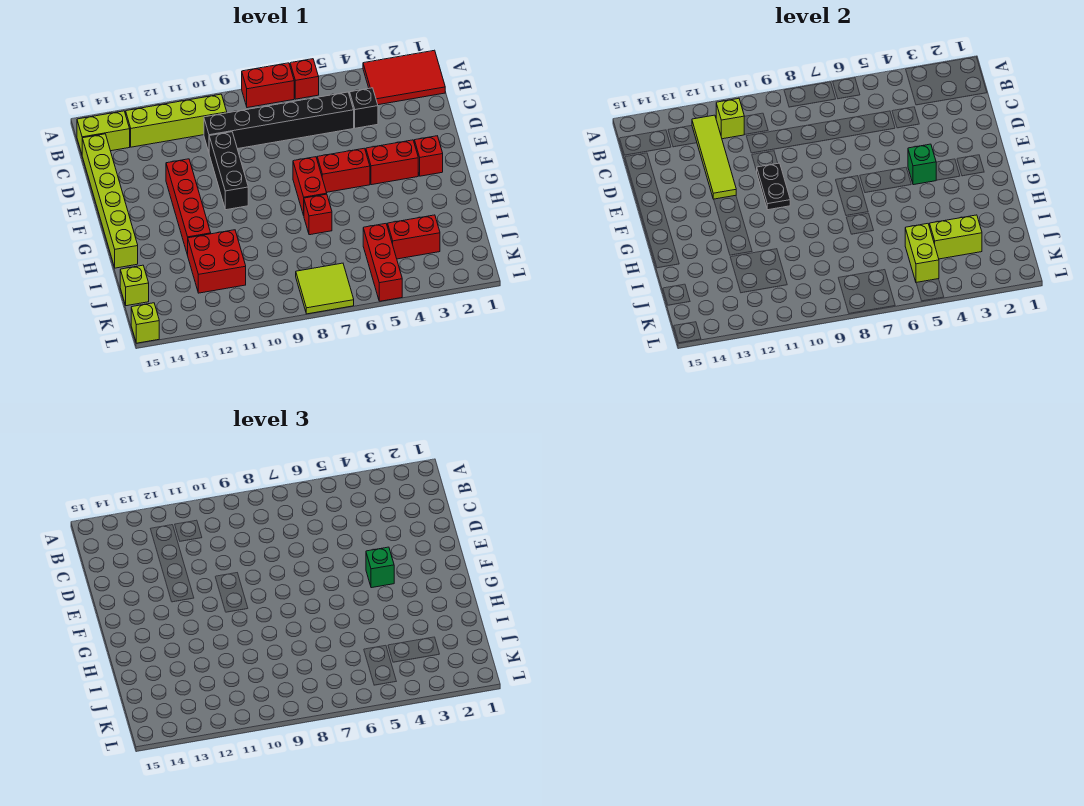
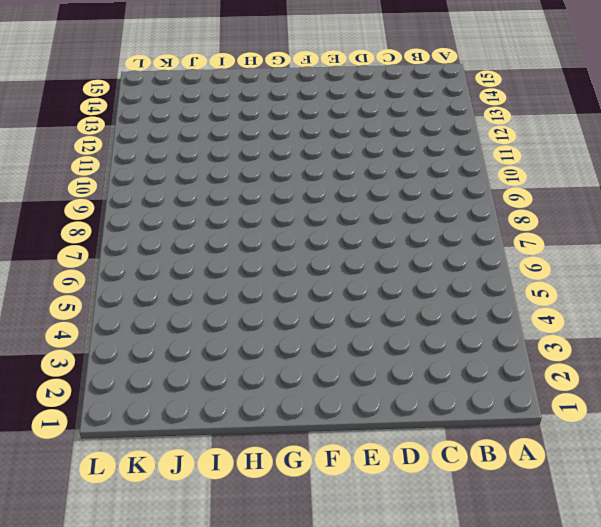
none -> red tile A1:B3 level 1
none -> red brick A6 level 1
none -> red brick A7:A8 level 1

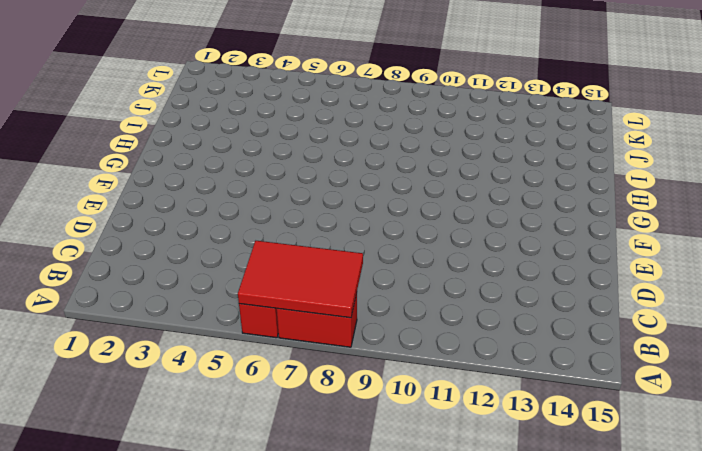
red tile A6:B8 level 2 -> red tile A1:B3 level 1
none -> lime brick B10:B13 level 1
none -> lime brick B14:B15 level 1
none -> black brick C4 level 1

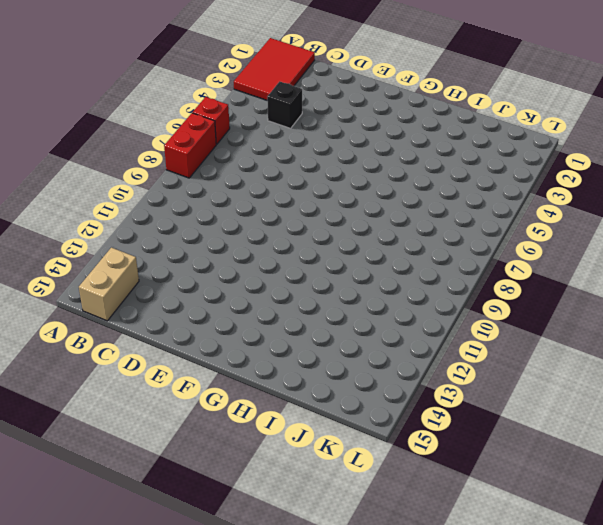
tan brick B14:B15 level 1 -> lime brick B14:B15 level 1
none -> lime brick B10:B13 level 1
none -> black brick C5:C10 level 1
none -> lime brick C15:H15 level 1

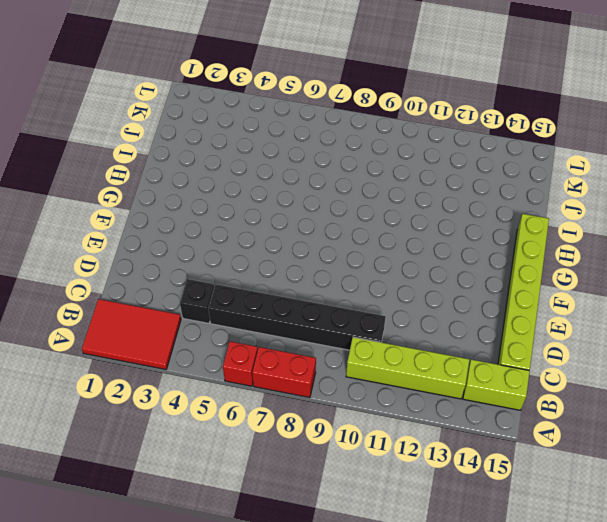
none -> black brick D10:F10 level 1
none -> red brick E12:H12 level 1
none -> red brick F2 level 1

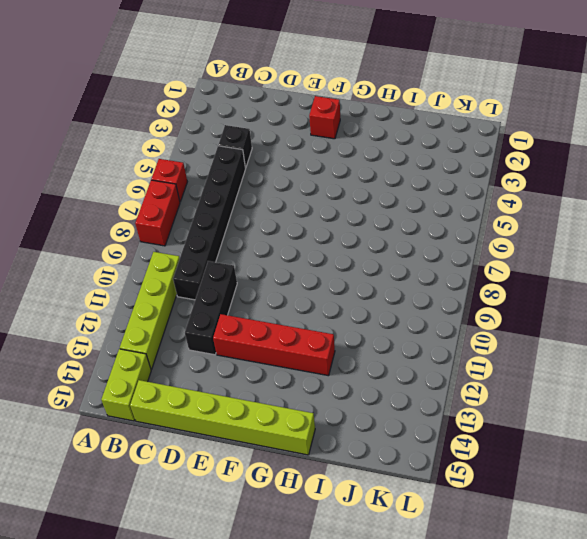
black brick D10:D12 level 1 -> black brick D10:F10 level 1
none -> red tile A1:B3 level 1
none -> red brick F3:F4 level 1
none -> red brick F5:F6 level 1

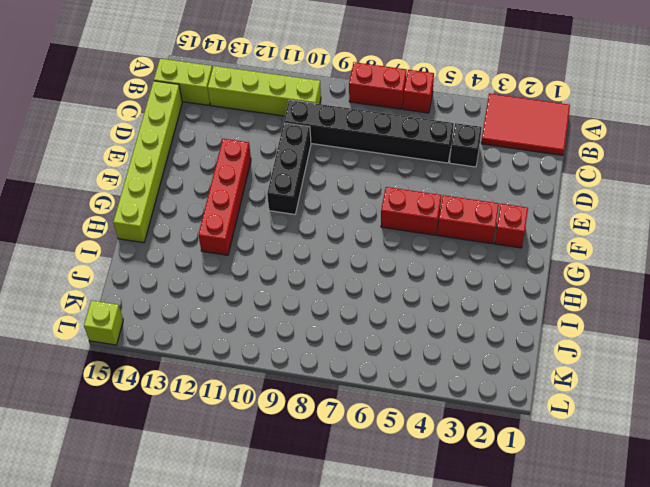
none -> red brick F7:G7 level 1
none -> red brick H7 level 1
none -> red brick I11:J12 level 1

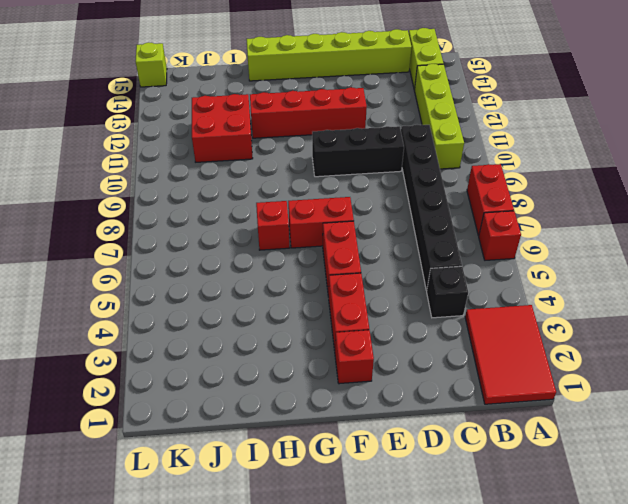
none -> red brick J3:J4 level 1
none -> red brick J5:L5 level 1
none -> lime brick J15 level 1

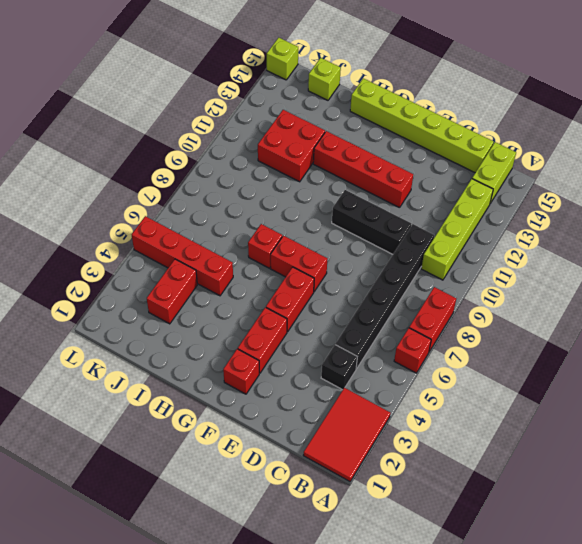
red brick I5:L5 level 1 -> red brick J5:L5 level 1
none -> lime tile K7:L8 level 1
none -> lime brick B11 level 2
none -> lime tile B12:E12 level 2

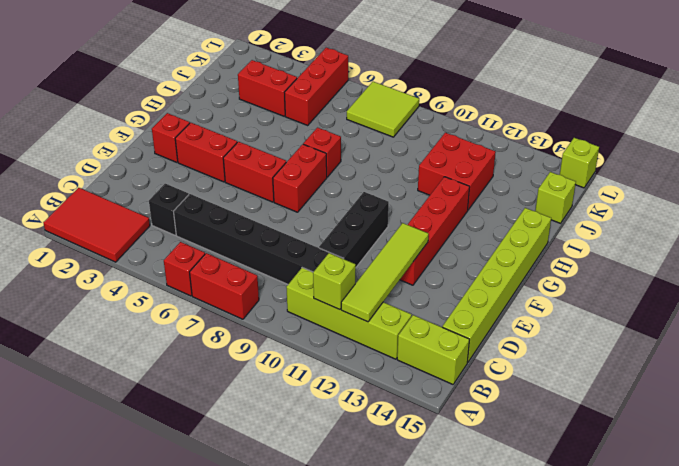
none -> black plate E10:F10 level 2
none -> green brick F4 level 2
none -> lime brick J3:J4 level 2

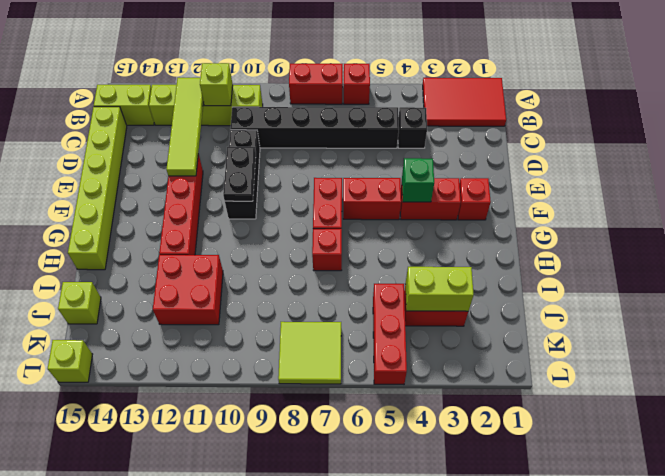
none -> lime brick J5:K5 level 2
none -> green brick F4 level 3

